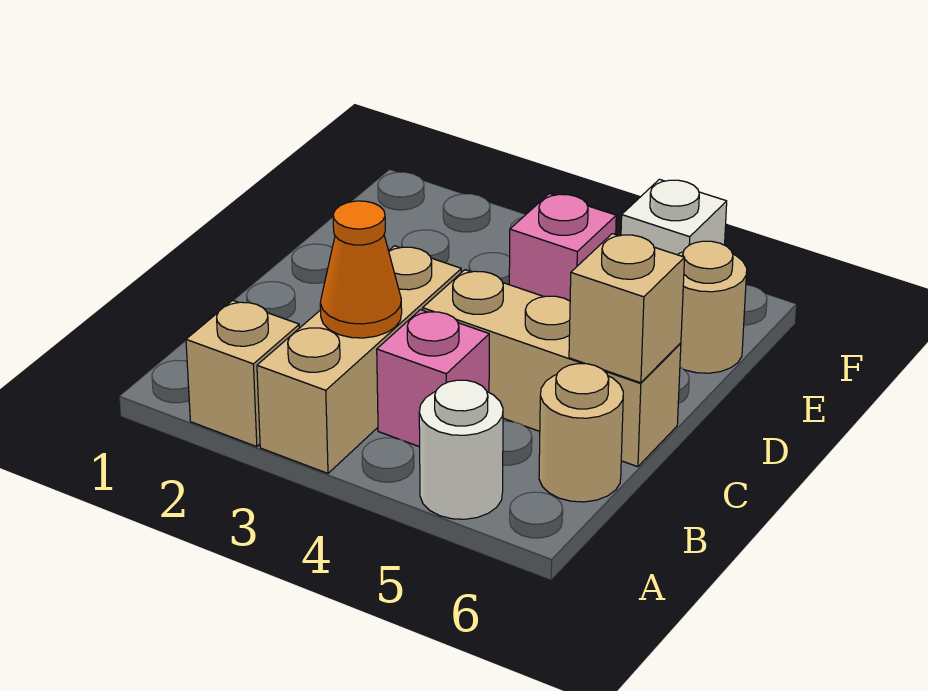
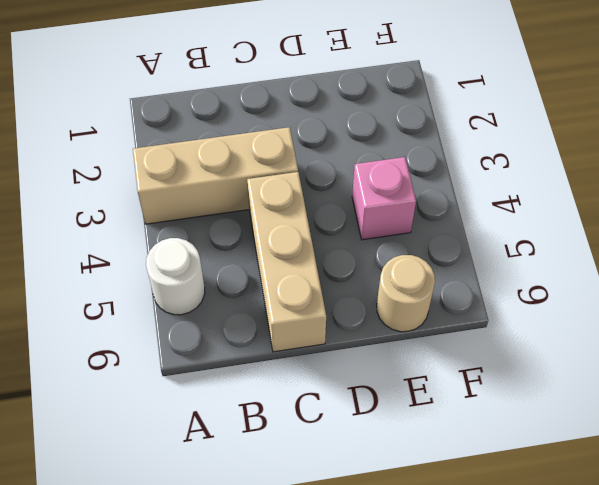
none -> tan brick A2 level 1
none -> pink brick B4 level 1

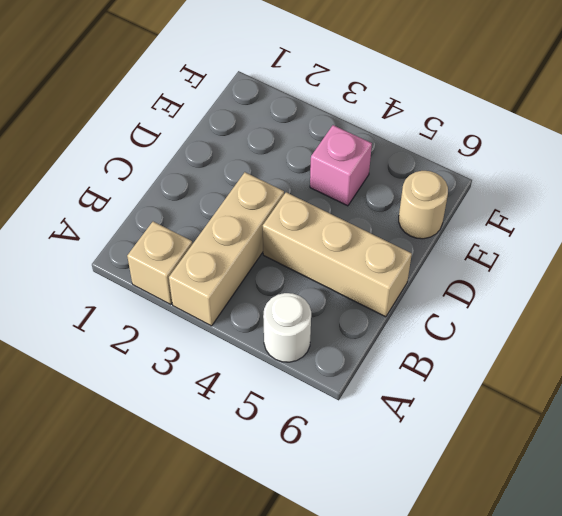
none -> pink brick B4 level 1
none -> tan round brick B6 level 1

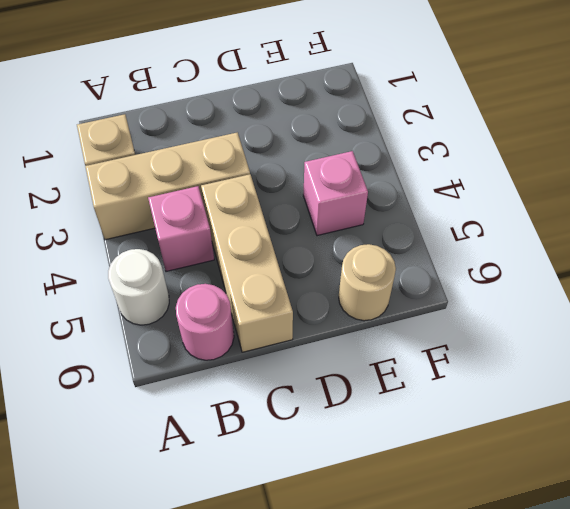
pink round brick B6 level 1 -> tan round brick B6 level 1
none -> white brick F5 level 1
none -> orange cone B3 level 2

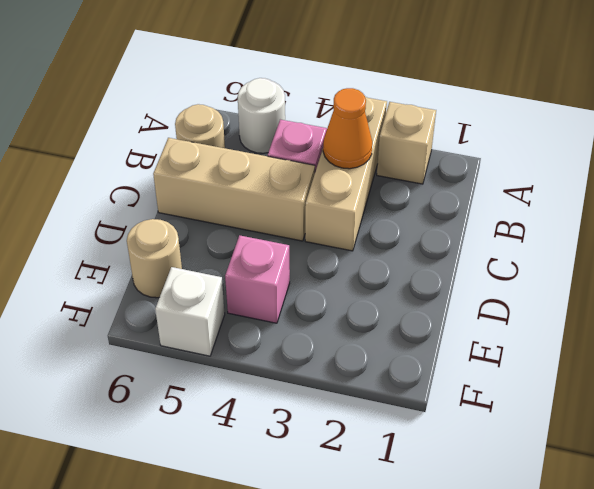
none -> tan brick C6 level 2

